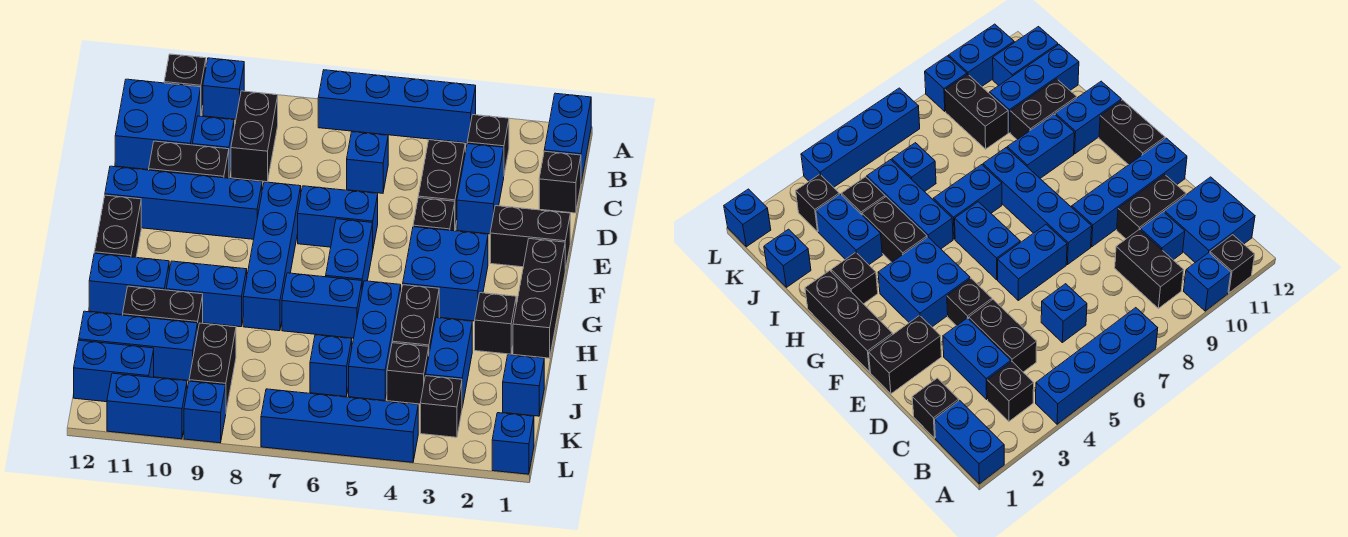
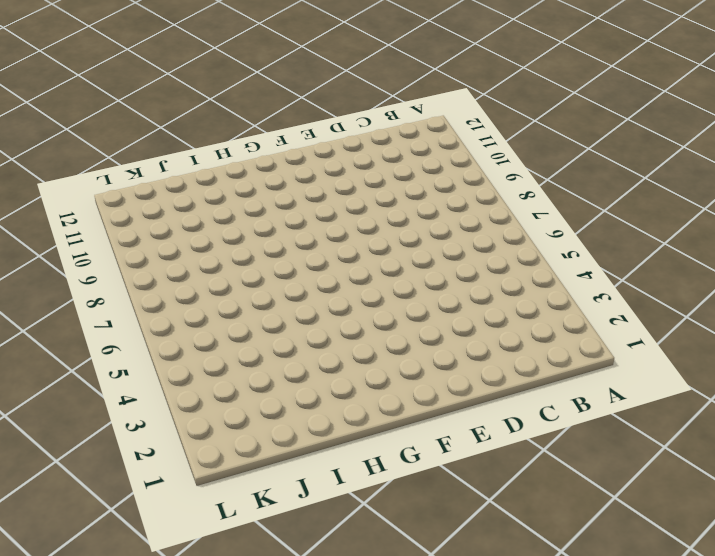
none -> blue brick A1:B1 level 1
none -> blue brick A4:A7 level 1
none -> blue brick A10 level 1
none -> black brick A11 level 1

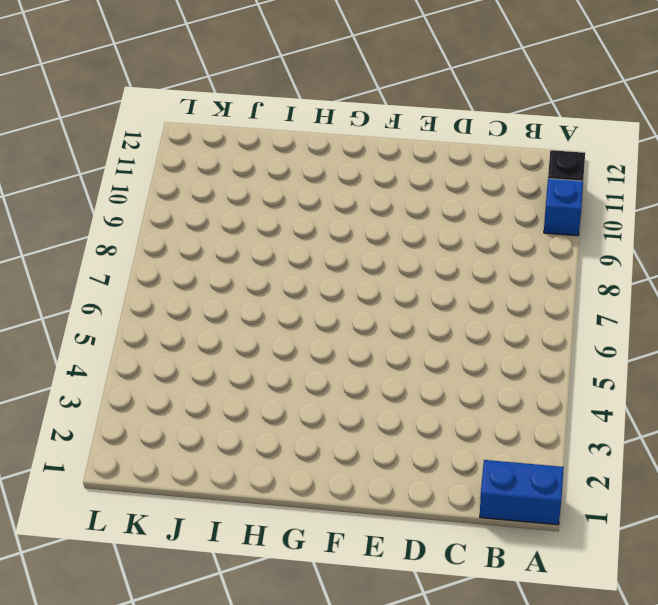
none -> blue brick A4:A7 level 1
none -> black brick B3 level 1
none -> black brick B9:C9 level 1
none -> blue brick B11:C12 level 1

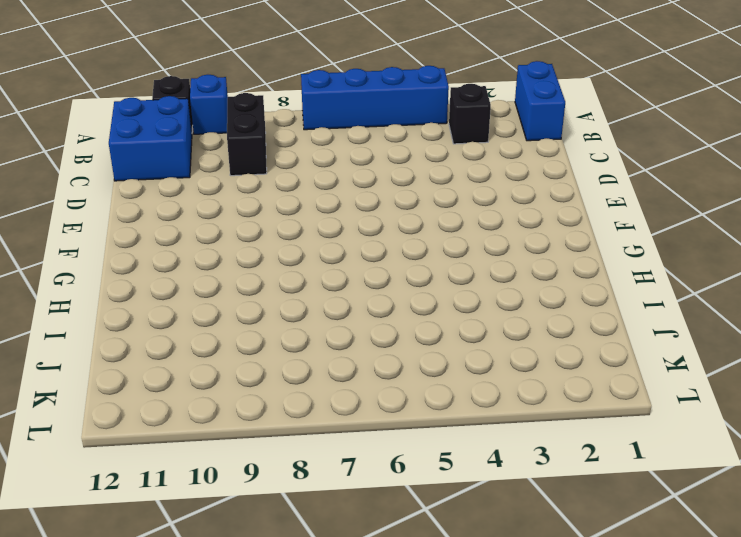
none -> black brick C1 level 1
none -> blue brick C3:D3 level 1
none -> black brick C4:D4 level 1
none -> blue brick C6 level 1

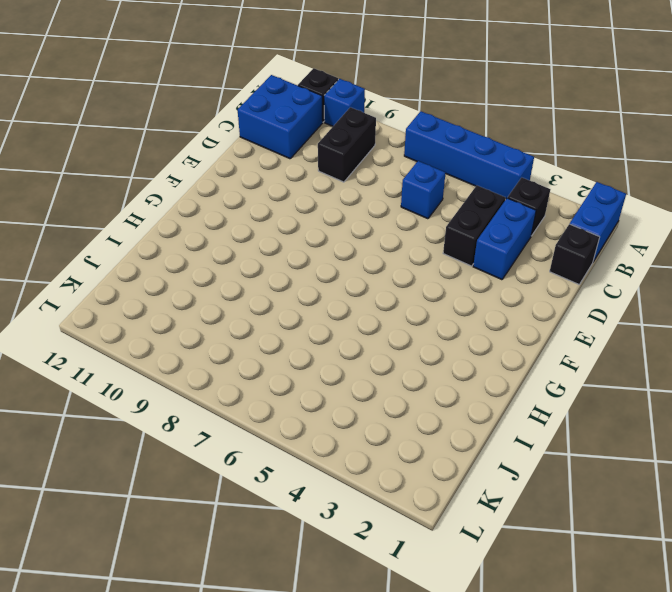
none -> blue brick C10 level 1
none -> black brick D10:D11 level 1
none -> black brick E1:E2 level 1
none -> black brick E4 level 1

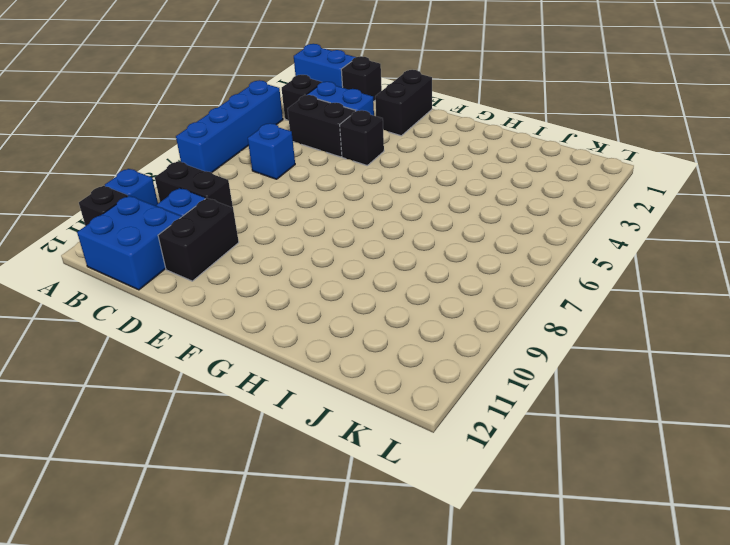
none -> blue brick E6:E7 level 1
none -> blue brick E8:H8 level 1
none -> blue brick E9:E12 level 1
none -> black brick F1:H1 level 1

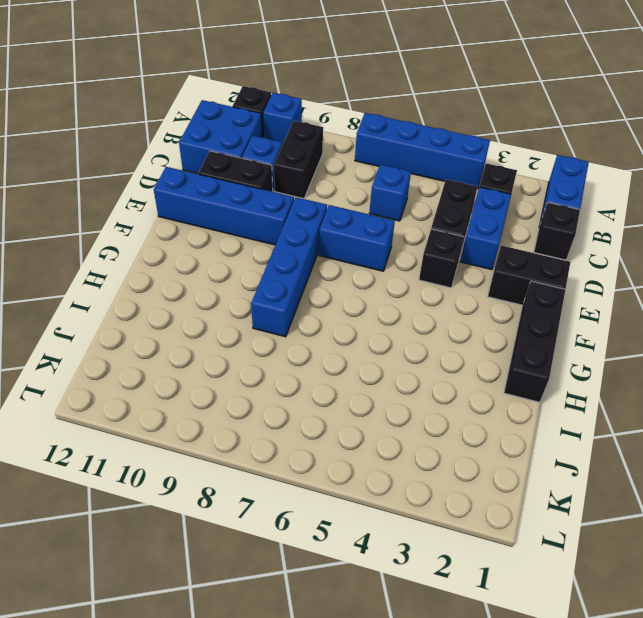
none -> blue brick F3:G4 level 1
none -> blue brick F6:G6 level 1
none -> black brick F12:G12 level 1
none -> black brick H2 level 1

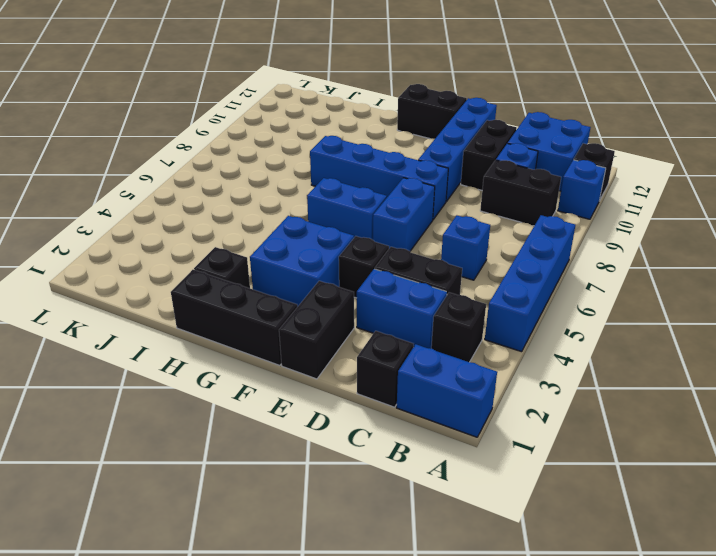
none -> black brick H4:I4 level 1
none -> blue brick H5:J5 level 1
none -> blue brick H6:H7 level 1
none -> blue brick H9:H10 level 1

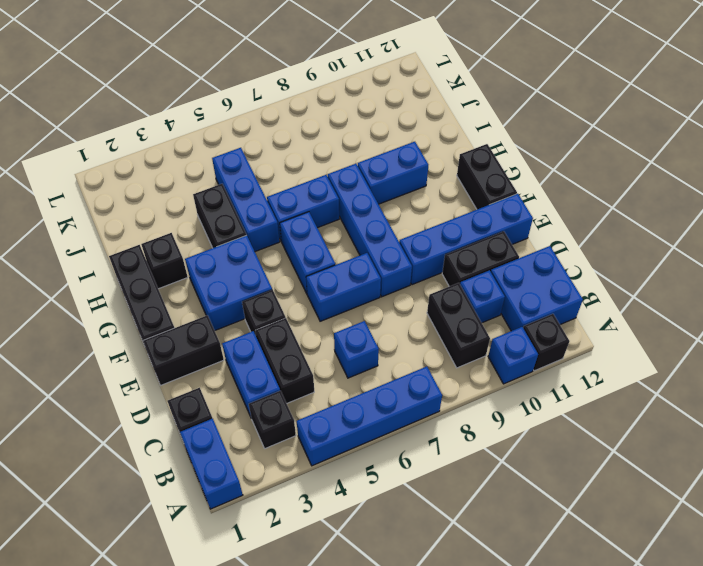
none -> blue brick H11:H12 level 1
none -> blue brick I3:J3 level 1
none -> black brick I10:I11 level 1
none -> blue brick J1 level 1

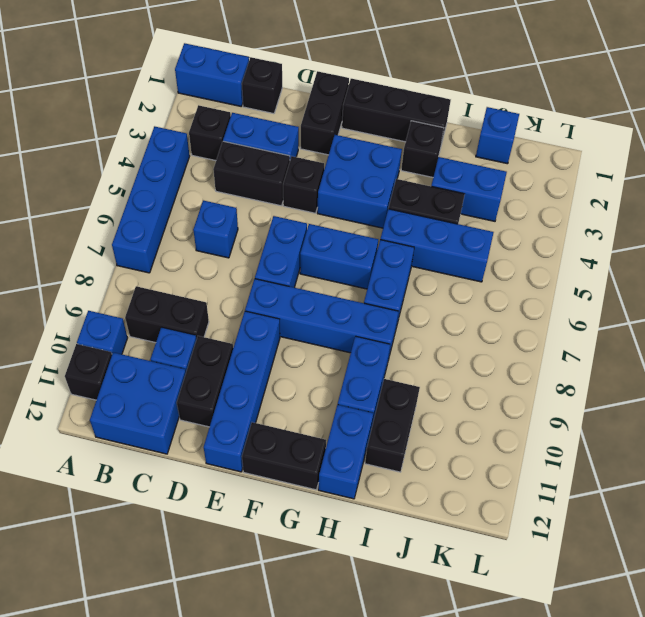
none -> black brick J4 level 1
none -> blue brick J6 level 1
none -> black brick J9:K9 level 1
none -> blue brick J10:J12 level 1

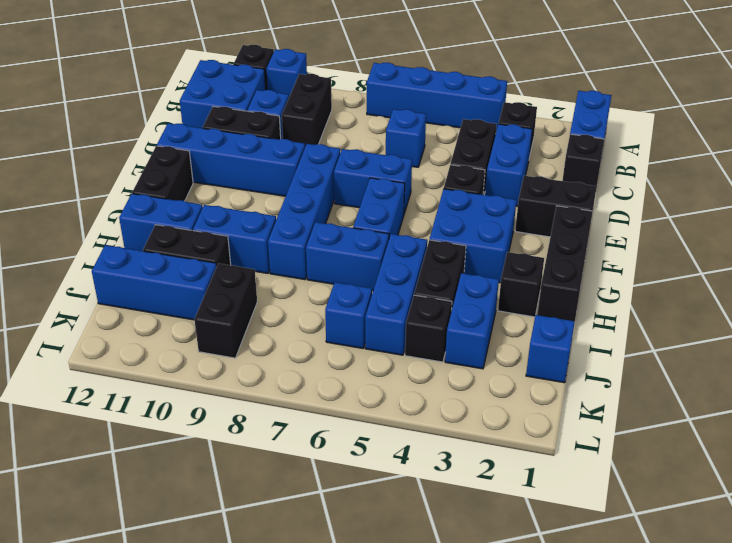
none -> black brick K3 level 1
none -> blue brick K11:K12 level 1
none -> blue brick L1 level 1
none -> blue brick L4:L7 level 1

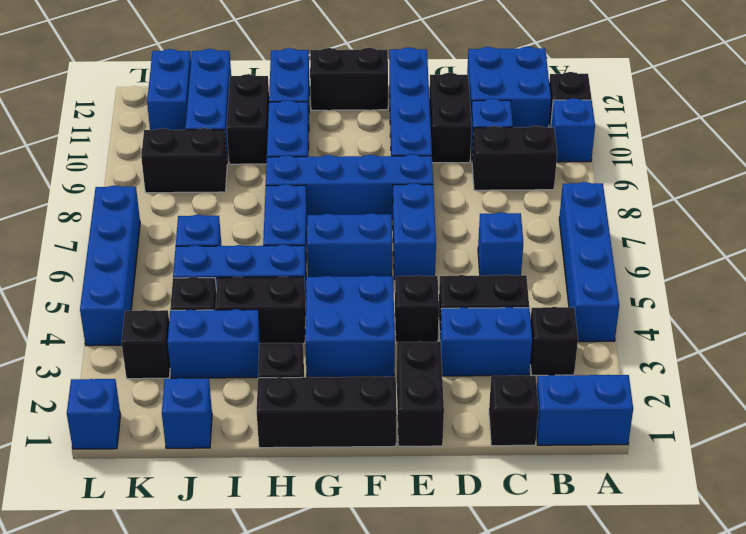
none -> blue brick L9 level 1
none -> blue brick L10:L11 level 1

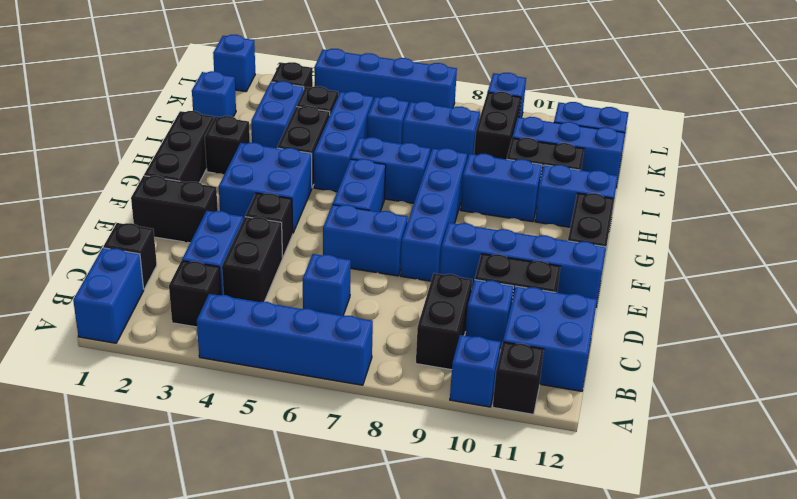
blue brick J7:J8 level 1 -> blue brick L10:L11 level 1

